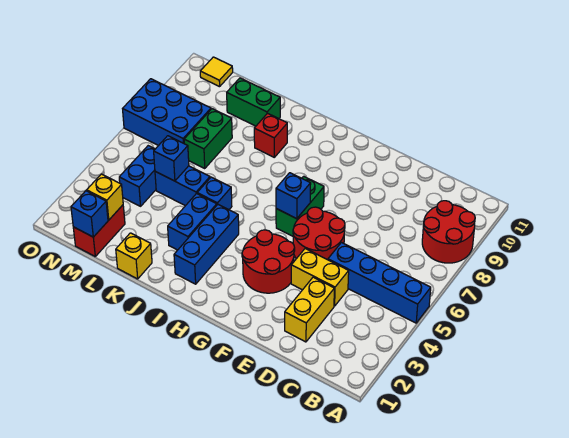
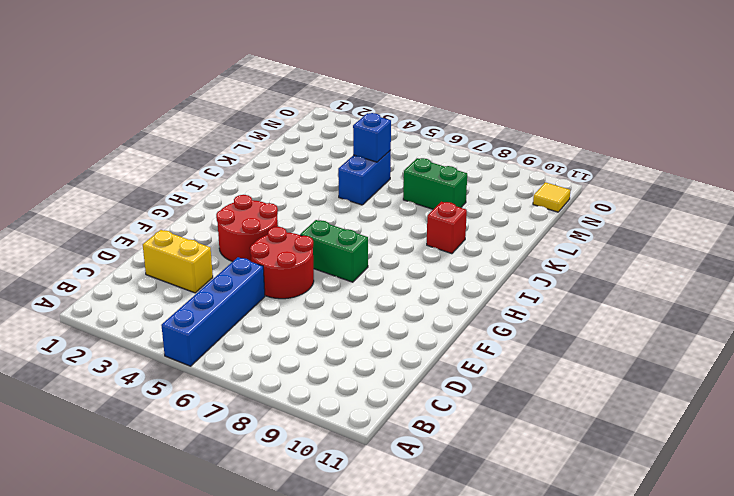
none -> red round brick A8:B9 level 1
none -> yellow brick D4:E4 level 1
none -> blue brick I2:I4 level 1

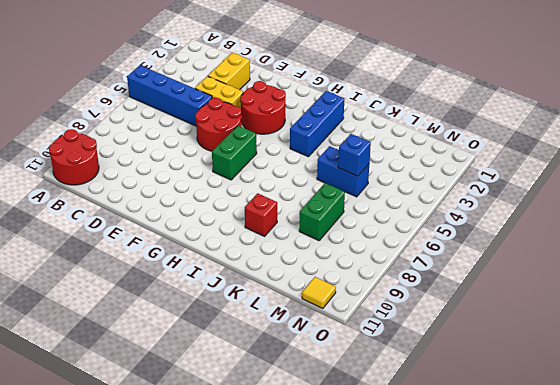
red round brick A10:B11 level 1 -> red round brick A8:B9 level 1
none -> blue brick J3:J4 level 1
none -> blue brick J5 level 1
none -> yellow brick K1 level 1

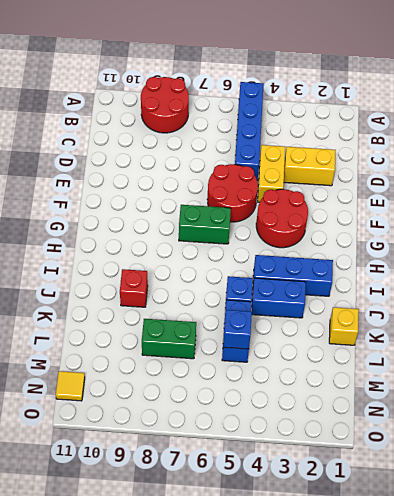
none -> green brick K10:L10 level 1
none -> red brick M1:M2 level 1
none -> blue brick M4:M5 level 1

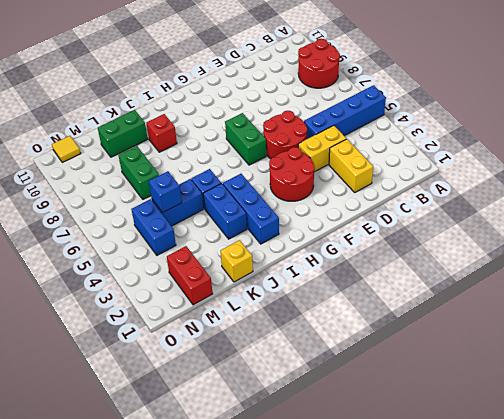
none -> blue brick M7:O8 level 1
none -> blue brick G6 level 2
none -> blue brick M1 level 2

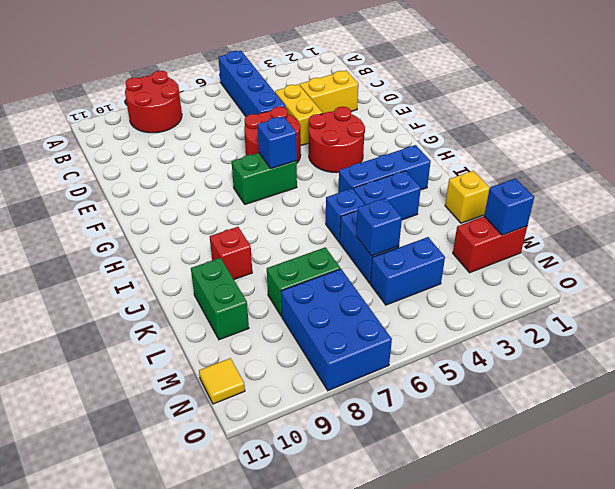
none -> yellow brick M2 level 2

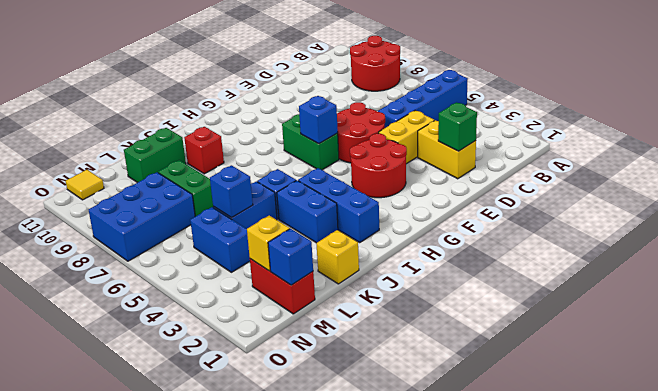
green brick D2 level 2 -> none

